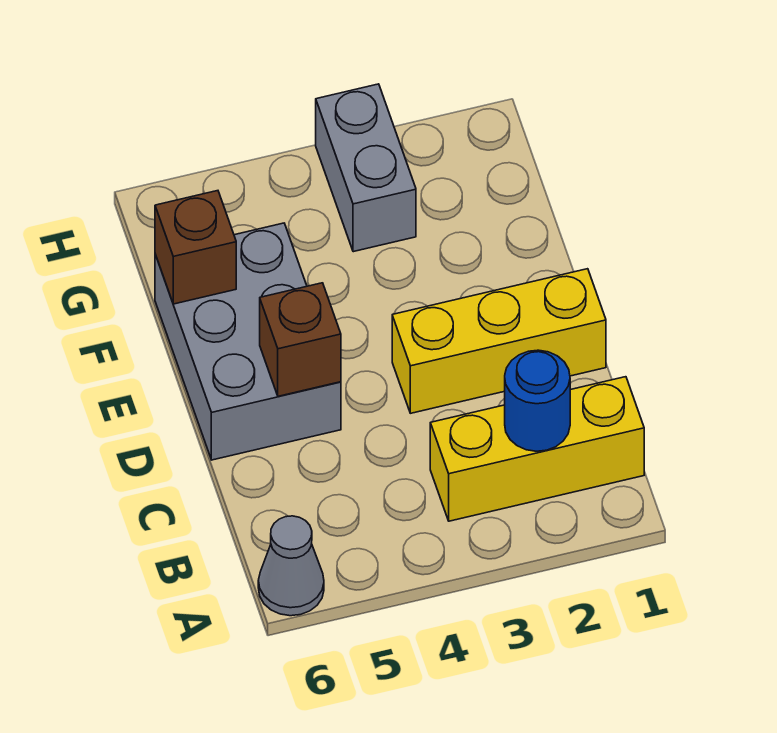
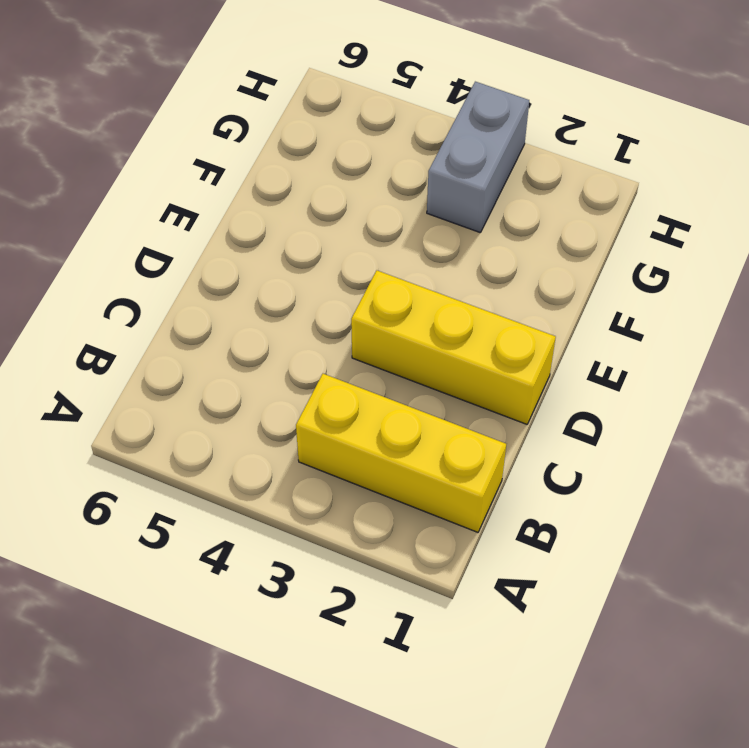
none -> grey cone A6 level 1
none -> grey brick D5:F6 level 1

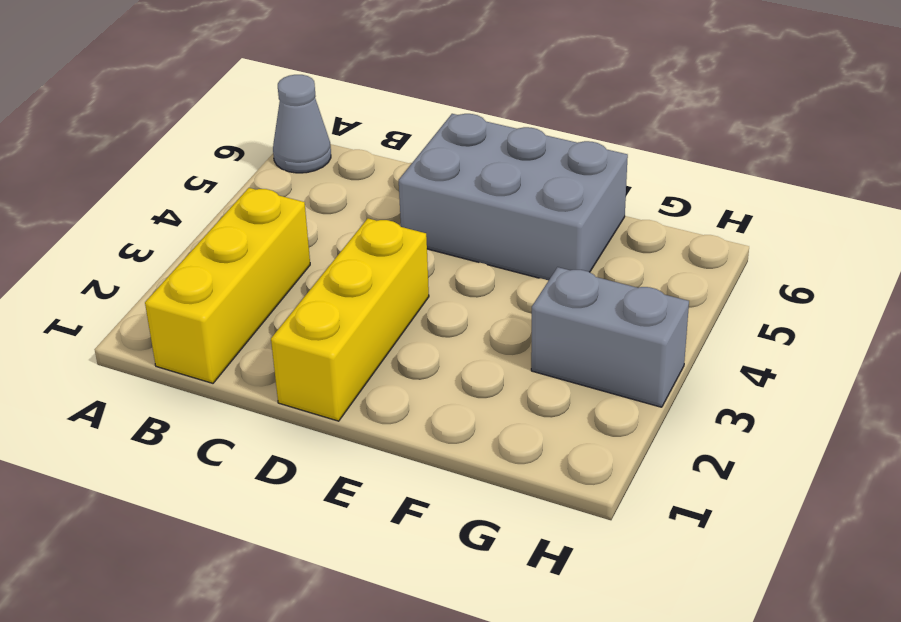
none -> blue round brick B2 level 2
none -> brown brick D5 level 2

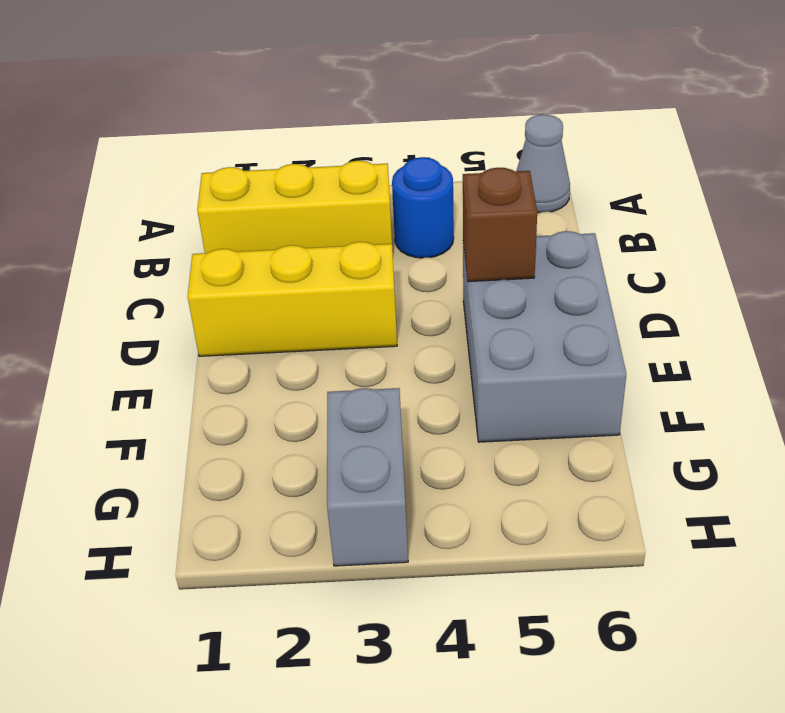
blue round brick B4 level 1 -> blue round brick B2 level 2
none -> brown brick F6 level 2

